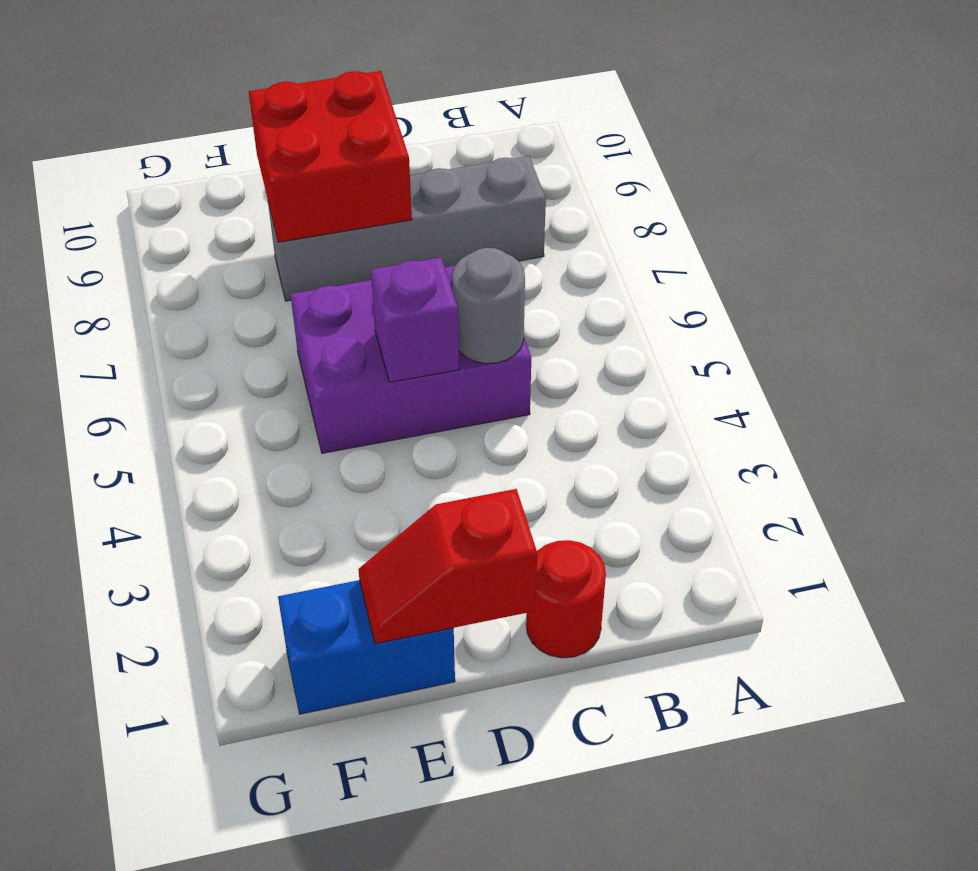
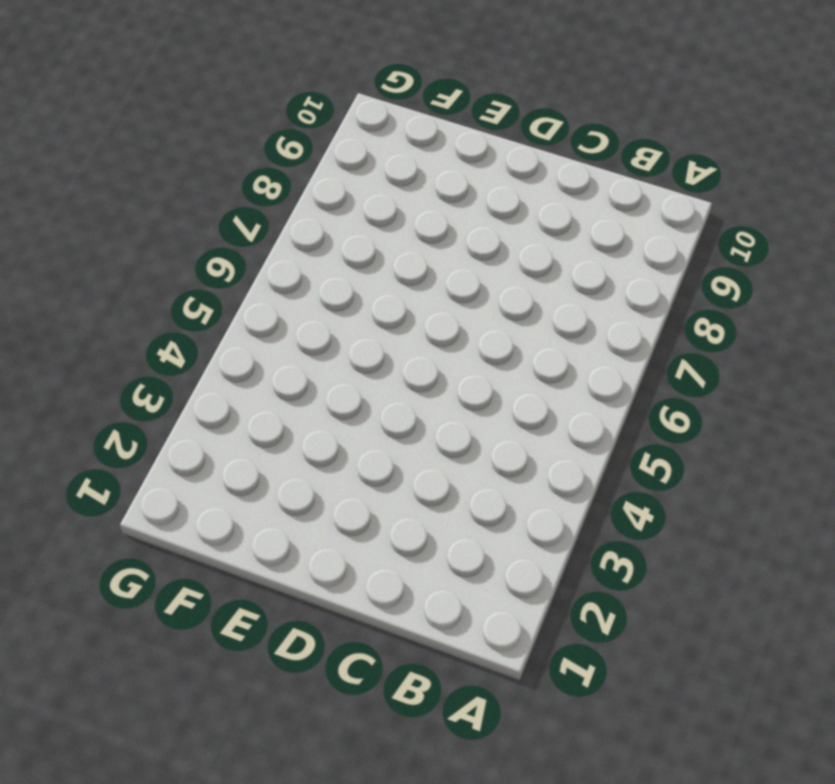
none -> grey brick B8:E8 level 1
none -> red round brick C1 level 1

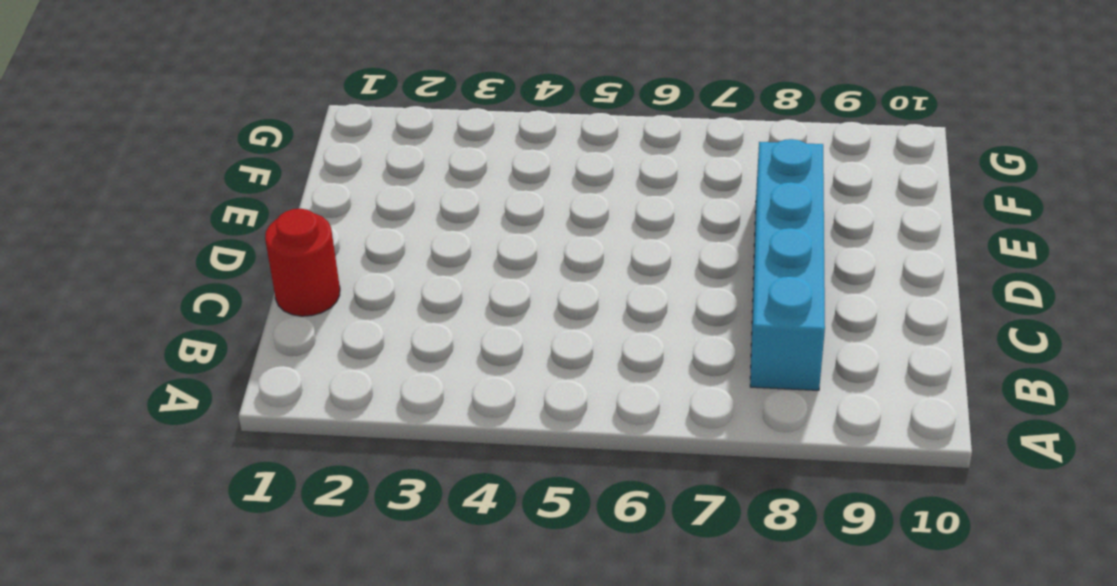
cyan brick B8:E8 level 1 -> grey brick B8:E8 level 1
none -> purple brick C5:E6 level 1
none -> blue brick E1:F1 level 1

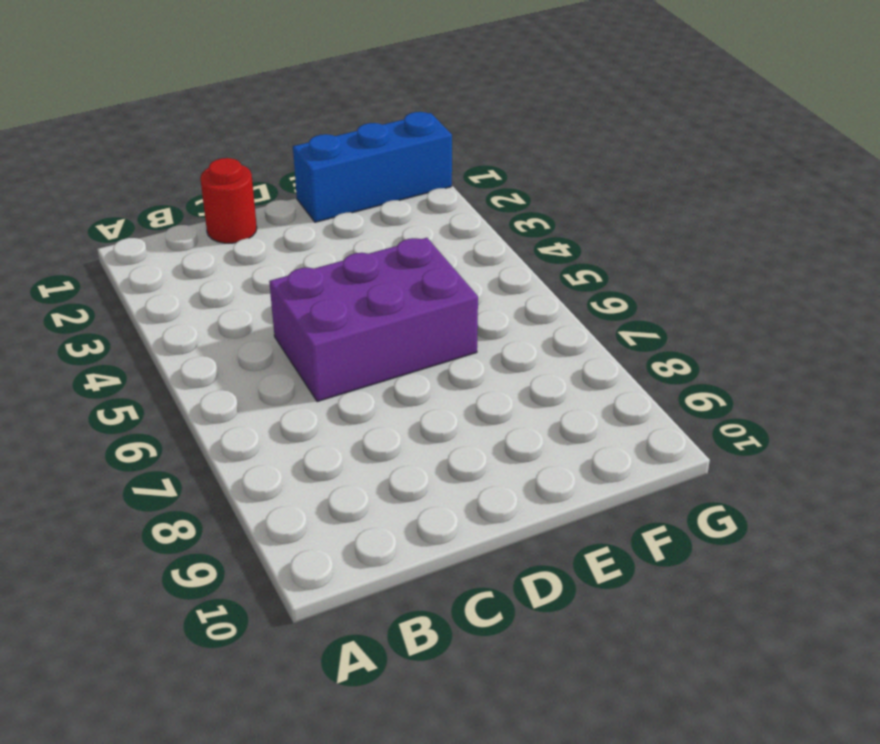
blue brick E1:G1 level 1 -> blue brick E1:F1 level 1
none -> grey brick B8:E8 level 1
none -> grey round brick C5 level 2

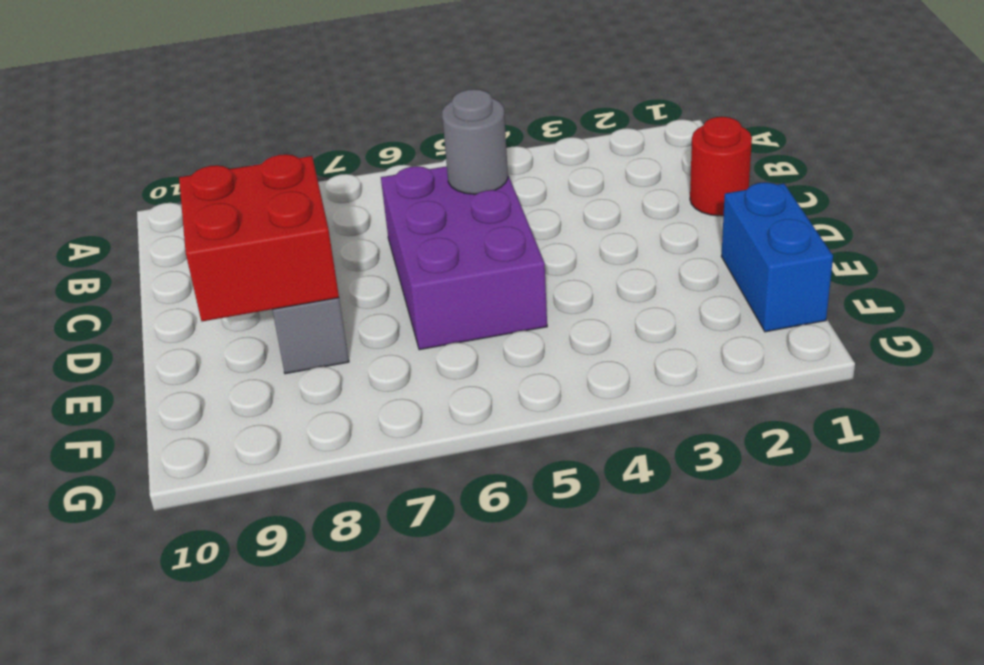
none -> red slope D1:E1 level 2 top D
none -> purple brick D5 level 2

